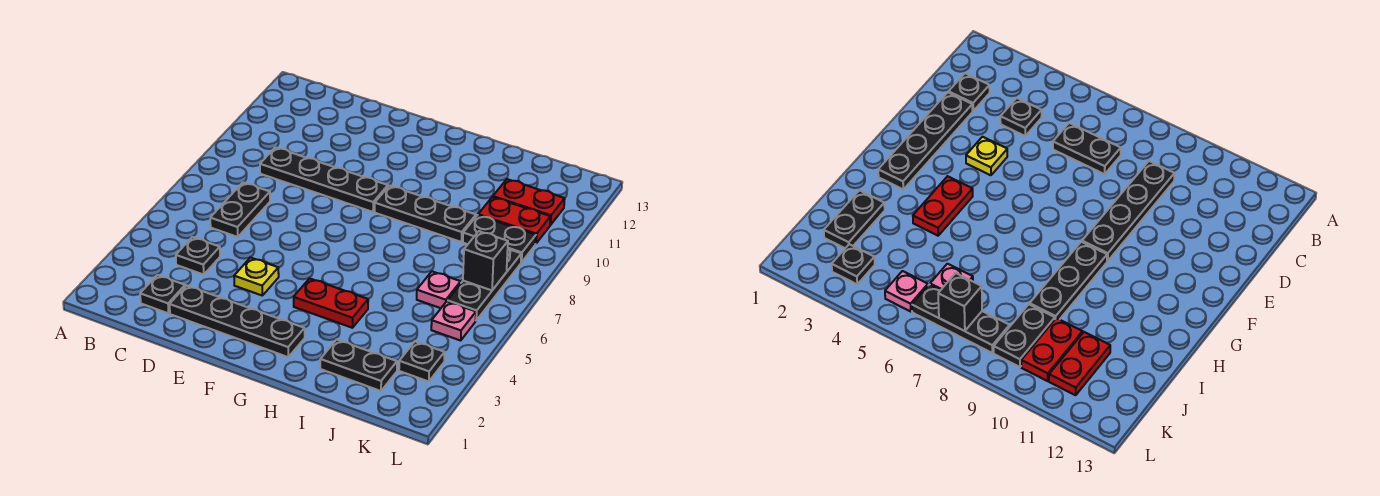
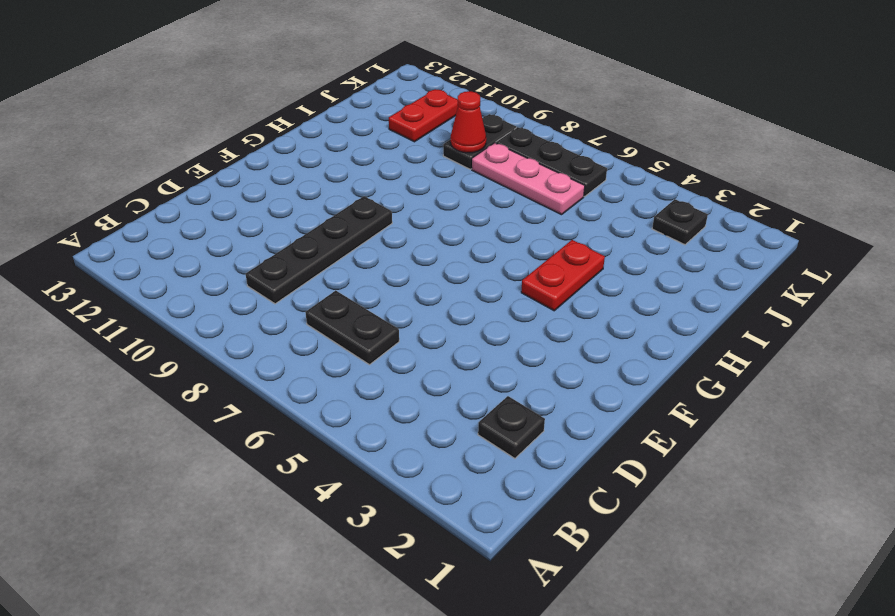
pink plate J6:J8 level 1 -> pink plate J6 level 1
red cone J9 level 2 -> none
none -> black plate C4 level 1
none -> black plate D2:G2 level 1
none -> yellow plate E4 level 1

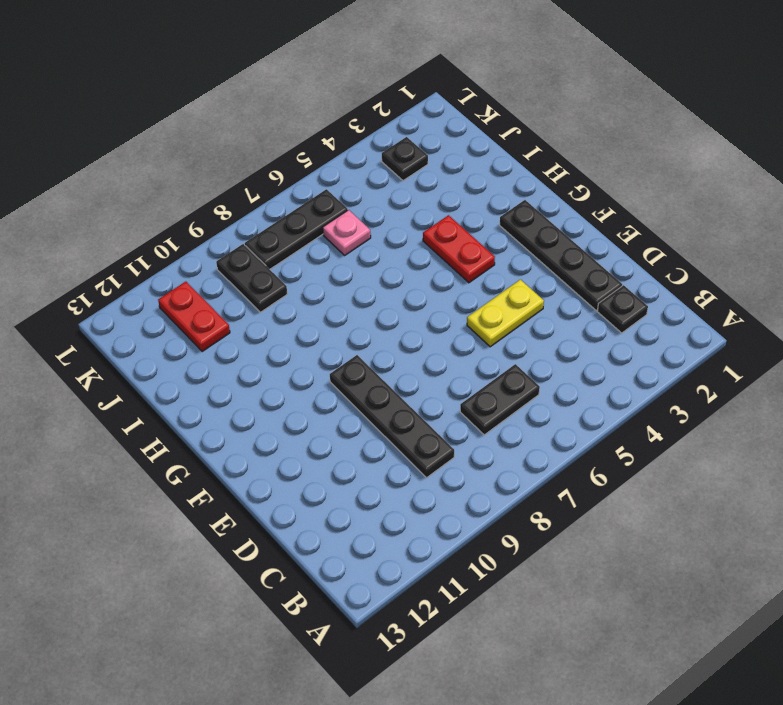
yellow plate E4:E5 level 1 -> yellow plate E4 level 1
none -> black plate C4 level 1
none -> black plate G9:I9 level 1
none -> black plate I2:J2 level 1

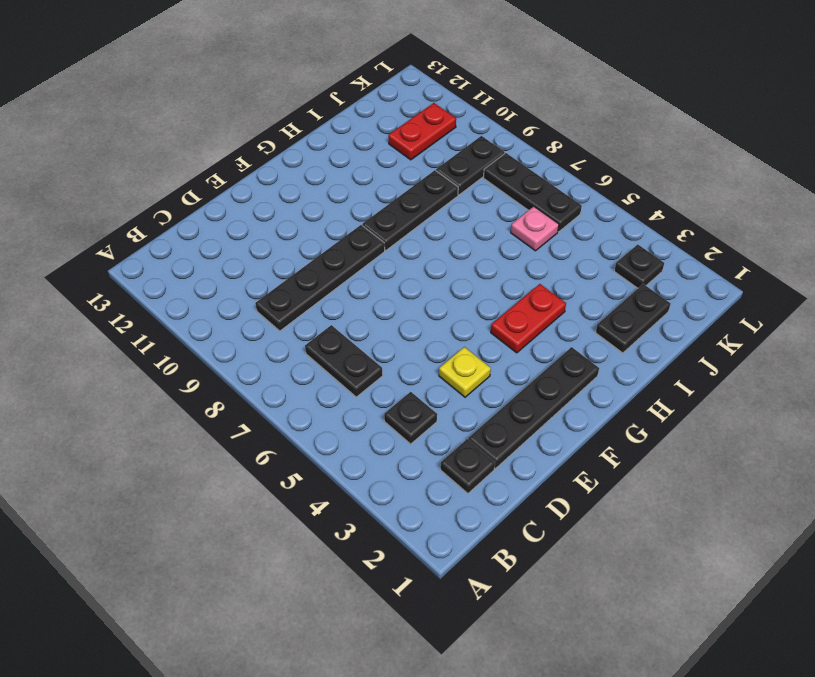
none -> red plate J10:K10 level 1
none -> pink plate K5 level 1
none -> black brick K7 level 2

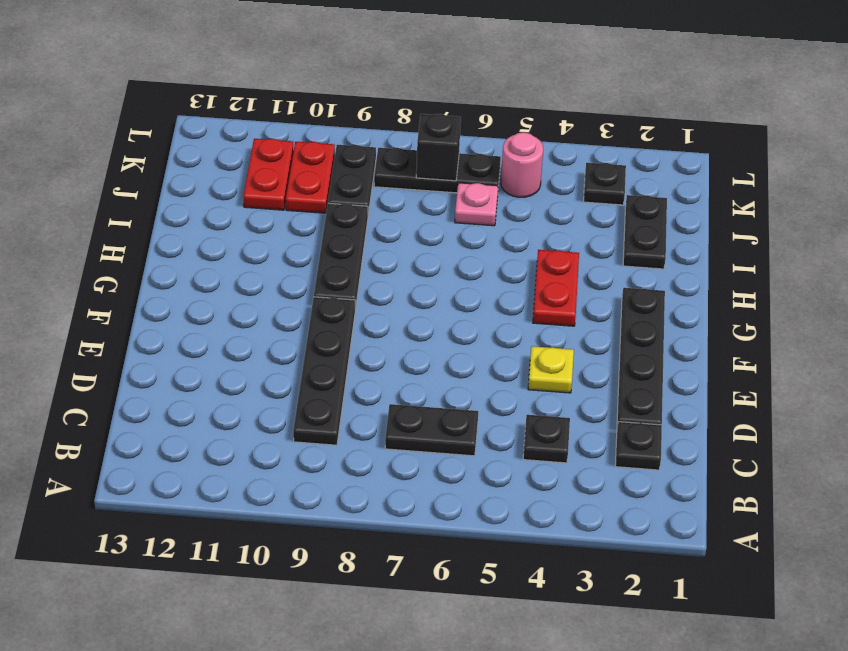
pink round brick K5 level 1 -> pink plate K5 level 1

